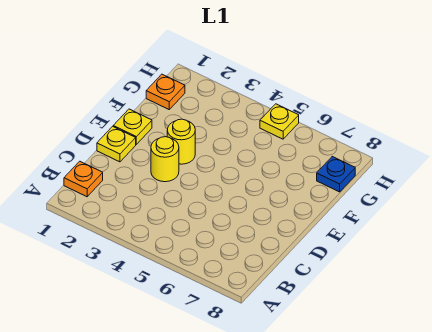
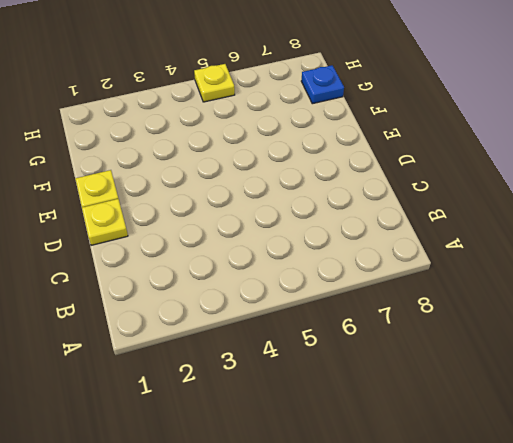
none -> orange plate B1 level 1
none -> yellow round brick D3 level 1

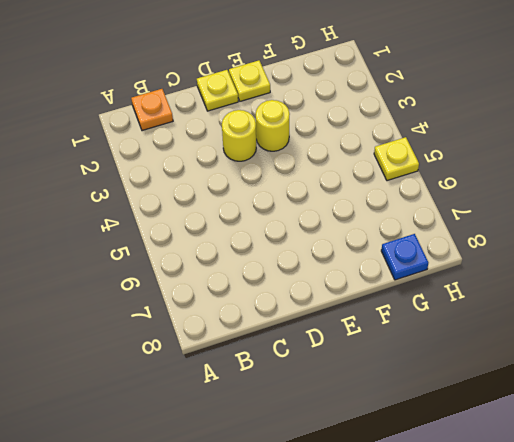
none -> orange plate G1 level 1

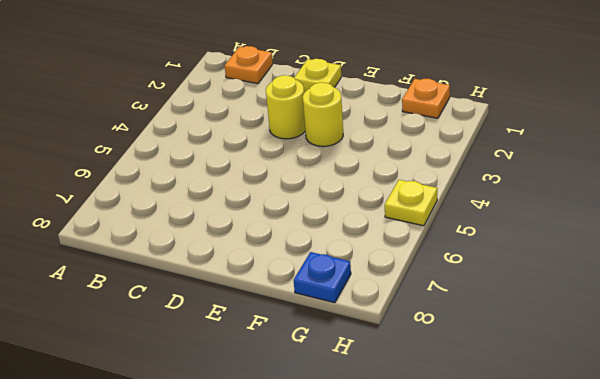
none -> yellow plate E1 level 1

